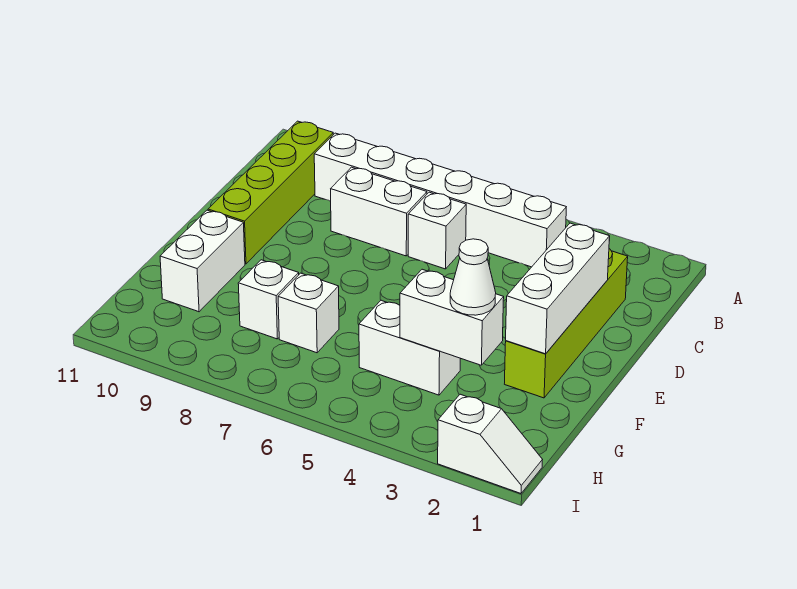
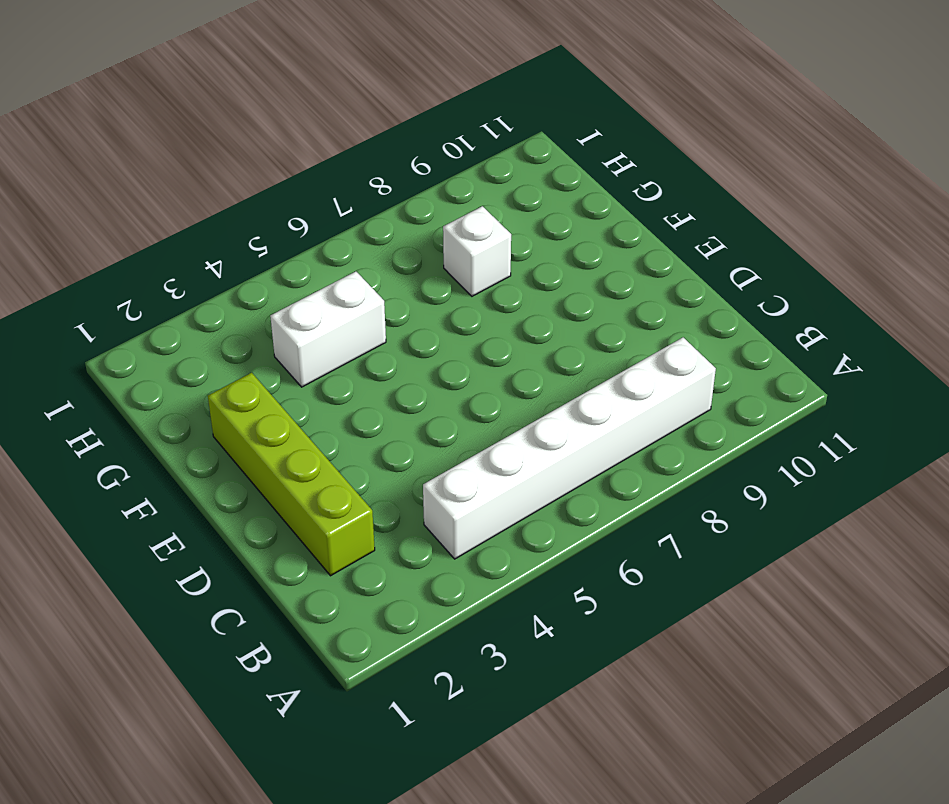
none -> lime brick B10:E10 level 1
none -> white brick C6 level 1
none -> white brick C7:C8 level 1

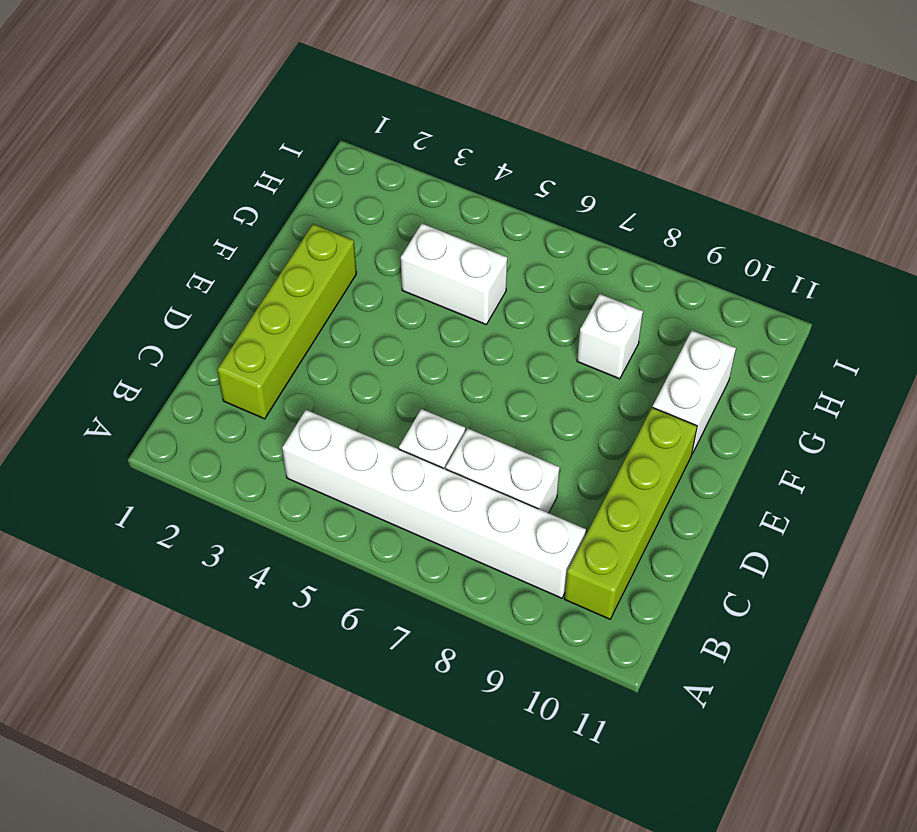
none -> white brick G7 level 1
none -> white slope I1:I2 level 1 top 2
none -> white brick D2:F2 level 2

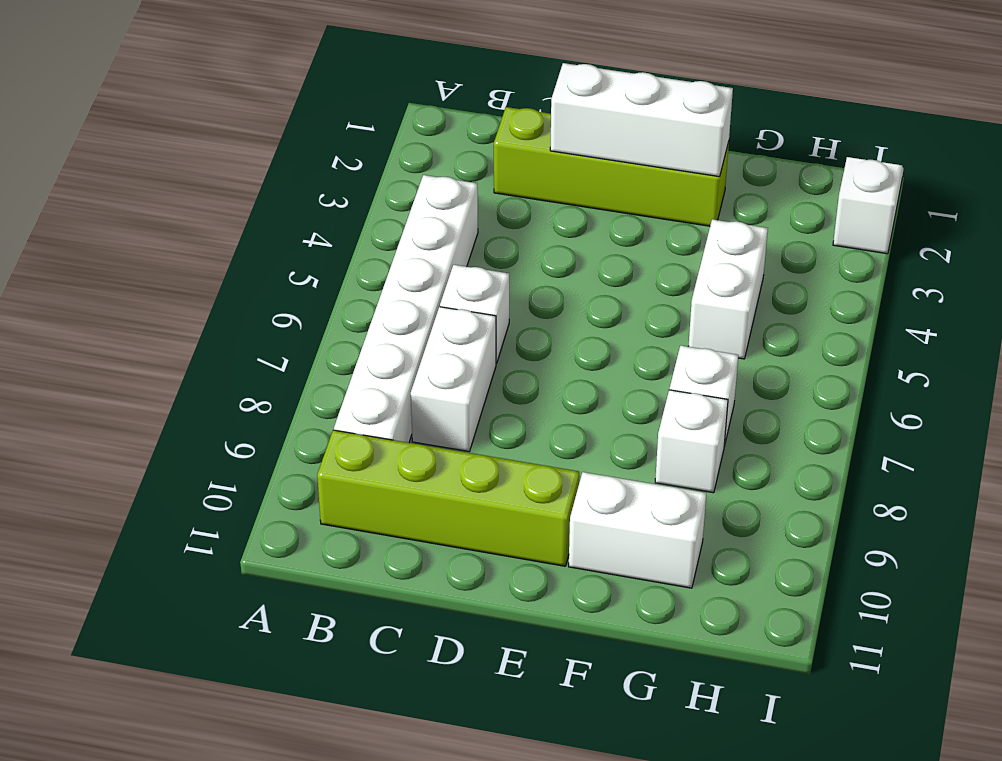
none -> white brick G3:G4 level 2
none -> white cone G3 level 3

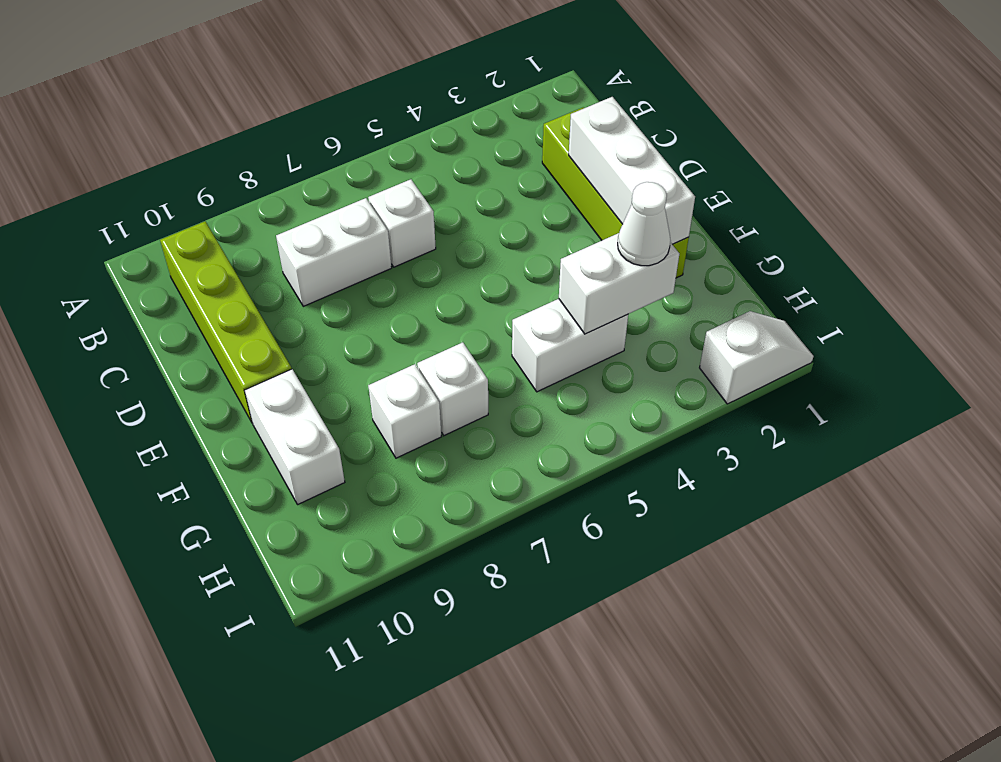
none -> white brick B4:B9 level 1

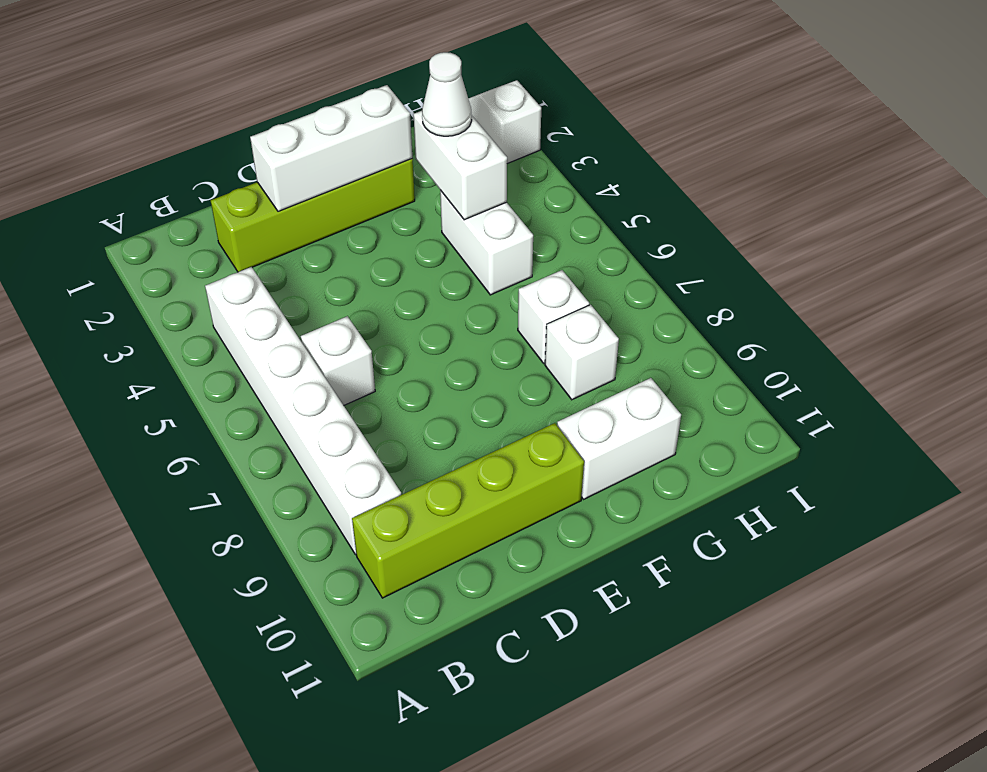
none -> white brick C7:C8 level 1

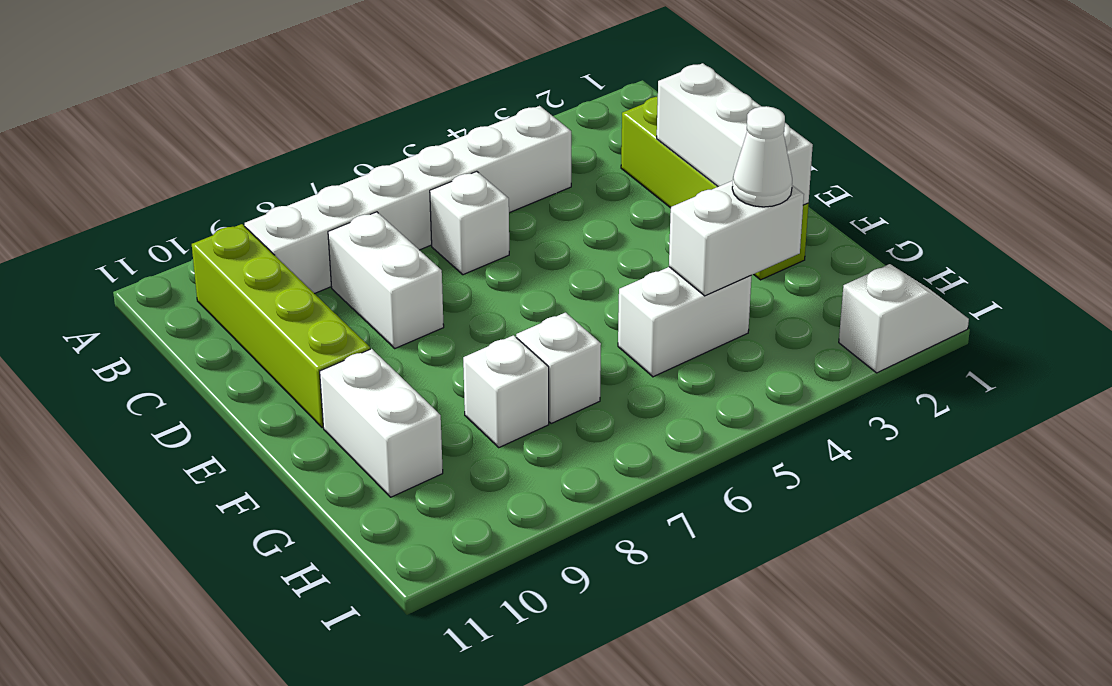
white brick C8:D8 level 1 -> white brick C7:C8 level 1

